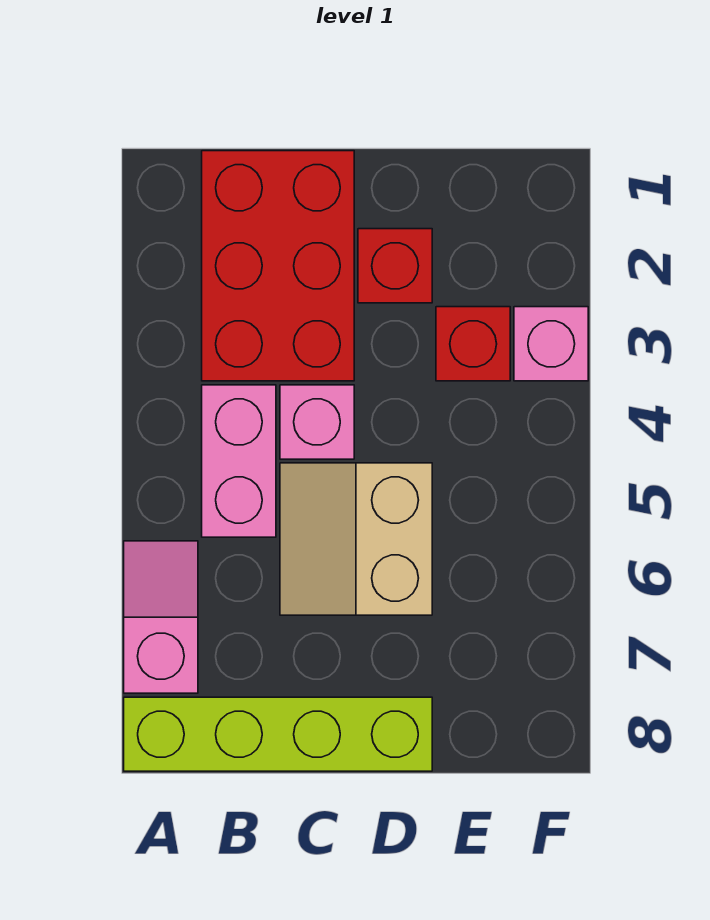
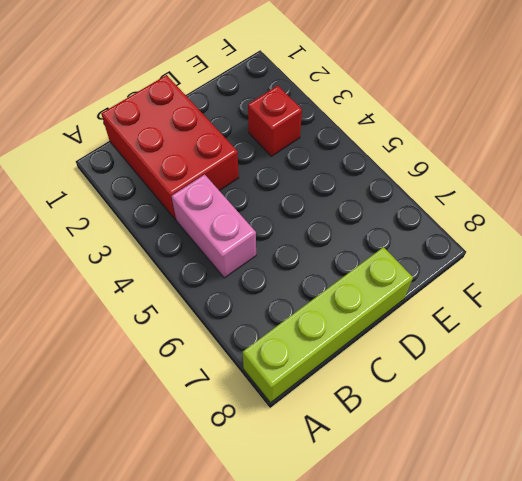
none -> pink slope A6:A7 level 1 top 7
none -> pink brick C4 level 1

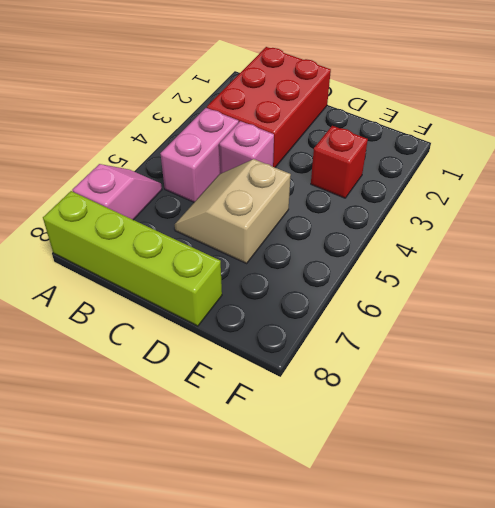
none -> red brick D2 level 1
none -> pink brick F3 level 1

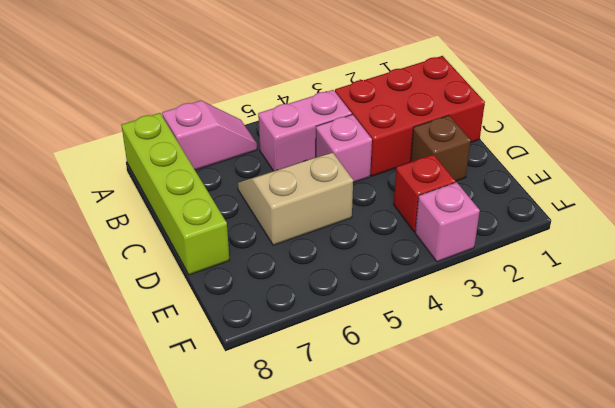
brown brick D2 level 1 -> red brick D2 level 1

